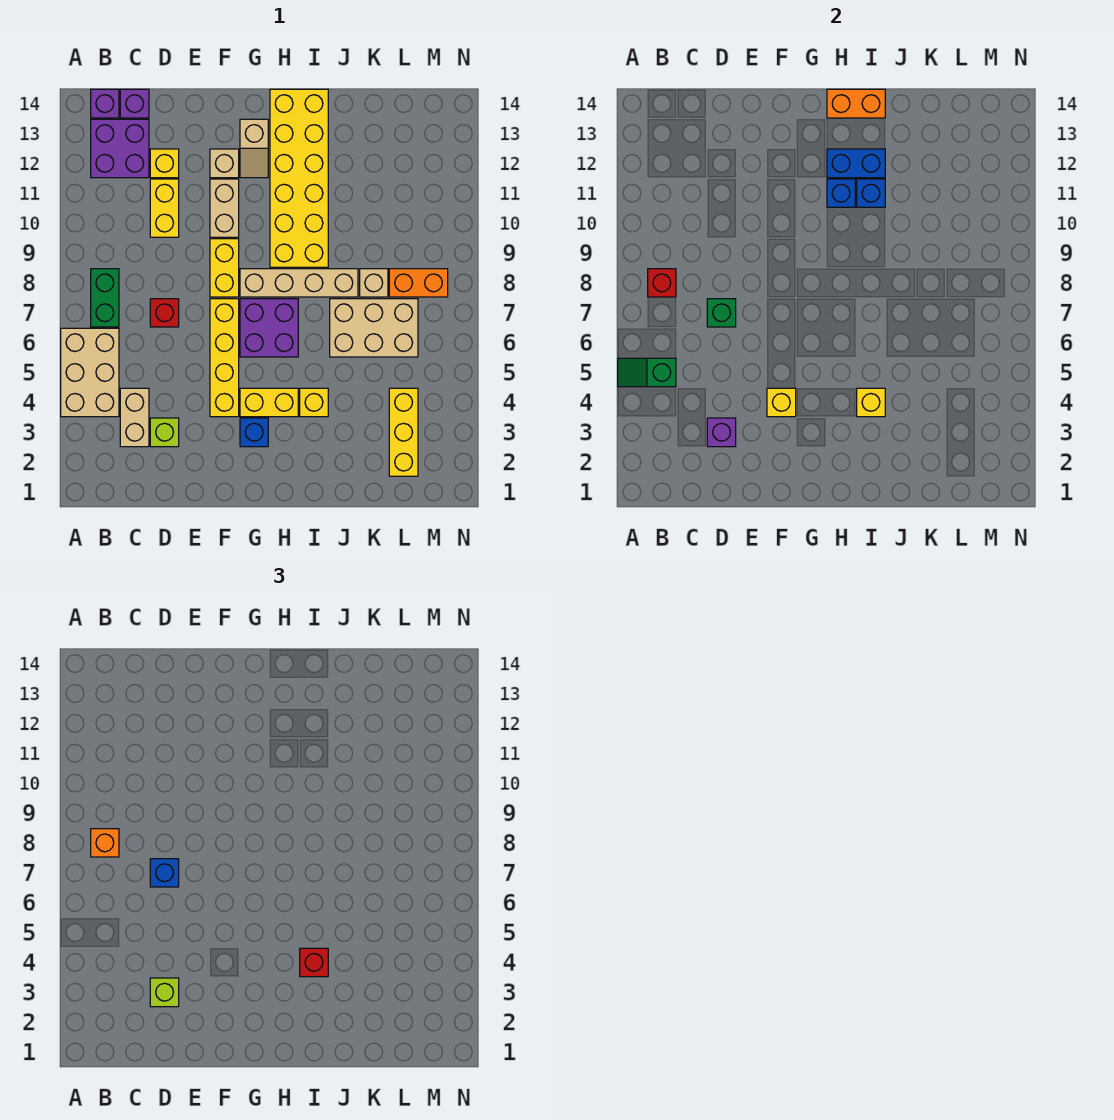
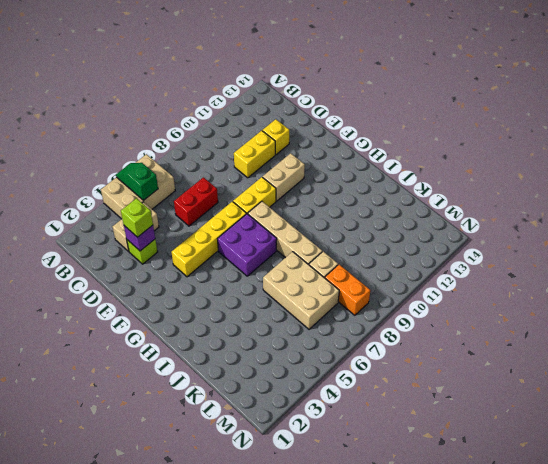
red brick D6:D7 level 1 -> red brick D7 level 1
none -> green brick B7:B8 level 1
none -> purple brick B12:C13 level 1
none -> purple brick B14 level 1
none -> purple brick C14 level 1

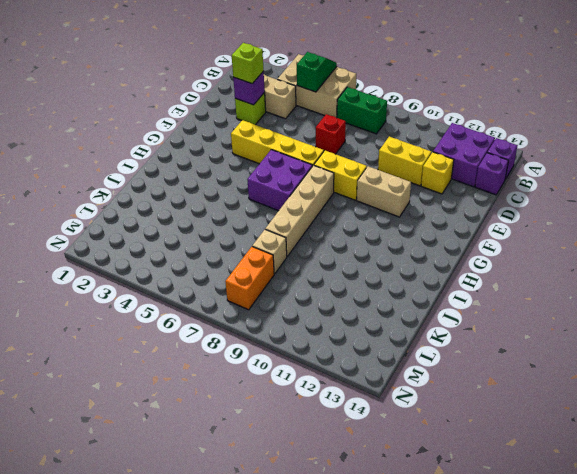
none -> tan brick F12 level 1
none -> blue brick G3 level 1
none -> yellow brick G4:H4 level 1
none -> tan slope G12:G13 level 1 top 13

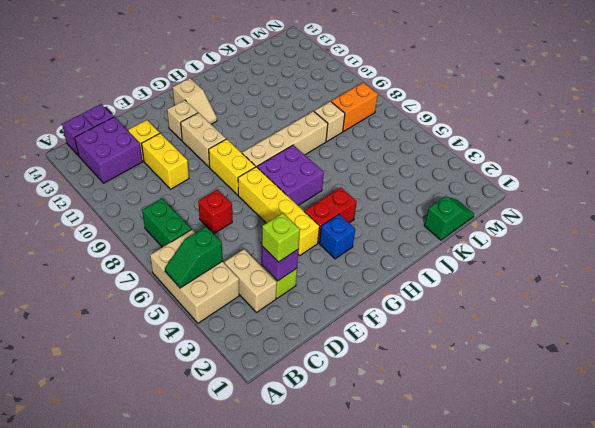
red brick G4:H4 level 1 -> yellow brick G4:H4 level 1
green slope K1:L1 level 1 top K -> none
none -> yellow brick H9:I14 level 1
none -> yellow brick I4 level 1
none -> tan brick J6:L7 level 1
none -> yellow brick L2:L4 level 1

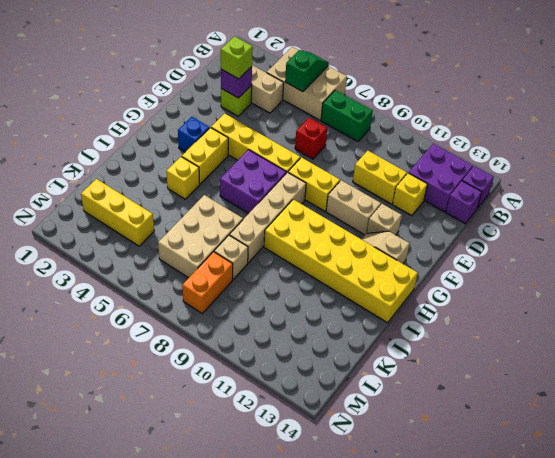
none -> red brick B8 level 2
none -> green brick D7 level 2
none -> yellow brick F4 level 2
none -> blue brick H11 level 2

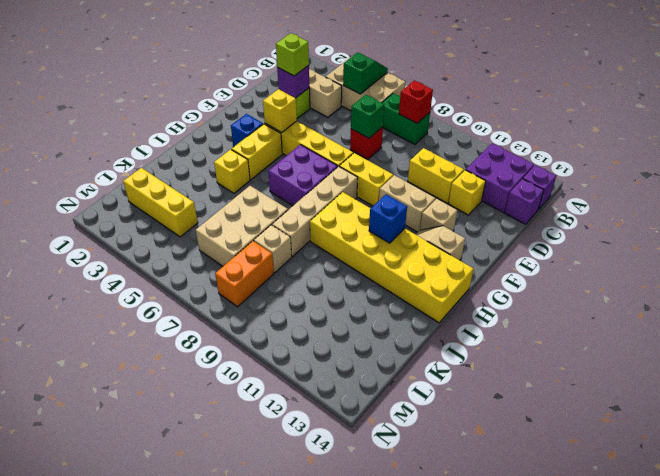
none -> blue brick H12:I12 level 2
none -> orange brick H14:I14 level 2
none -> yellow brick I4 level 2
none -> blue brick I11 level 2

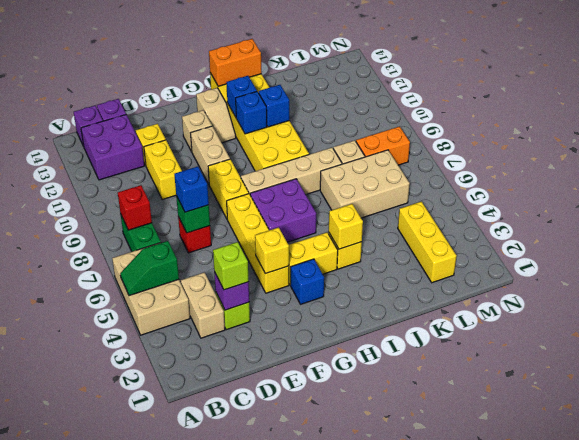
blue brick H12 level 2 -> blue brick H12:I12 level 2
none -> orange brick B8 level 3
none -> red brick I4 level 3

